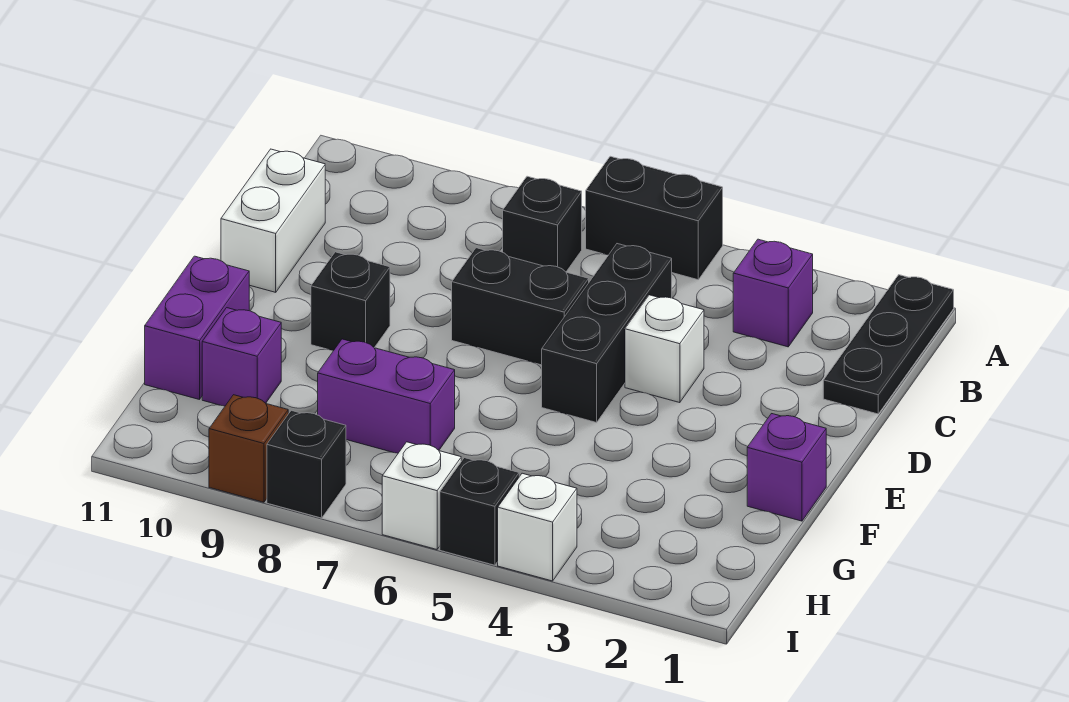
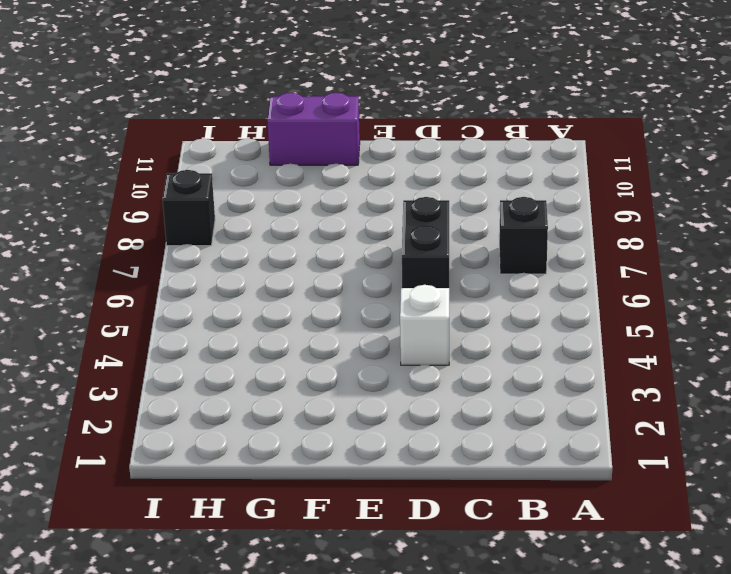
none -> black plate A1:C1 level 1
none -> black brick A5:A6 level 1
none -> purple brick B3 level 1

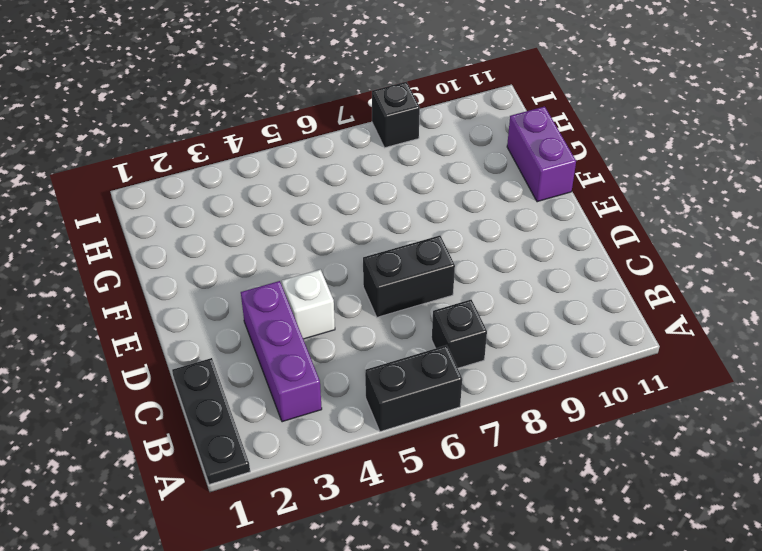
purple brick B3:D3 level 1 -> purple brick B3 level 1
none -> black brick C5:E5 level 1
none -> white brick C11:D11 level 1
none -> black brick E9 level 1

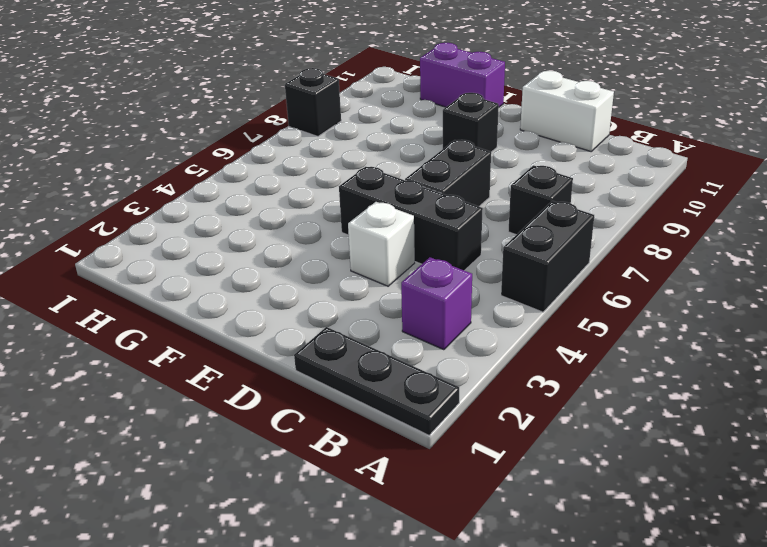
none -> purple brick F1 level 1
none -> purple brick G7:G8 level 1
none -> purple brick G10 level 1

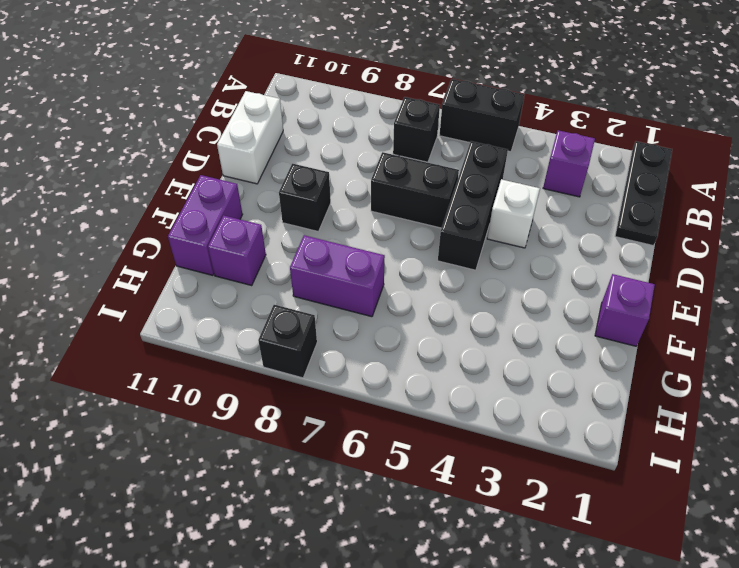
none -> white brick I4 level 1
none -> black brick I5 level 1
none -> white brick I6 level 1

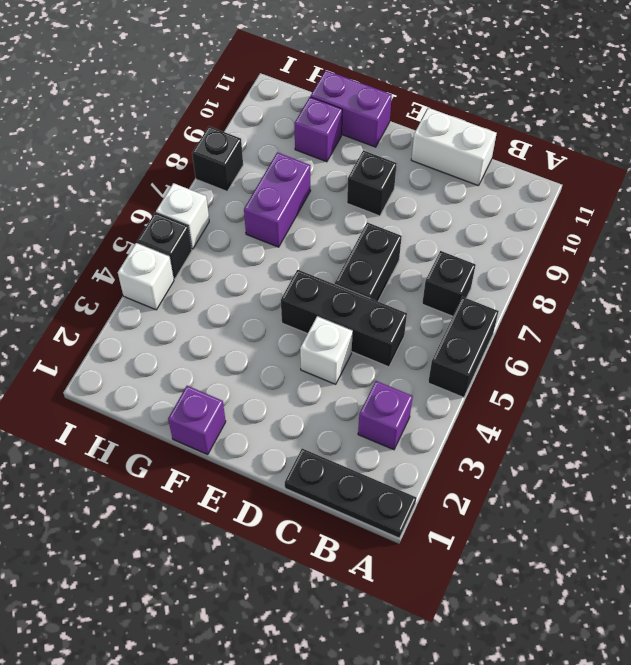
none -> brown brick I9 level 1

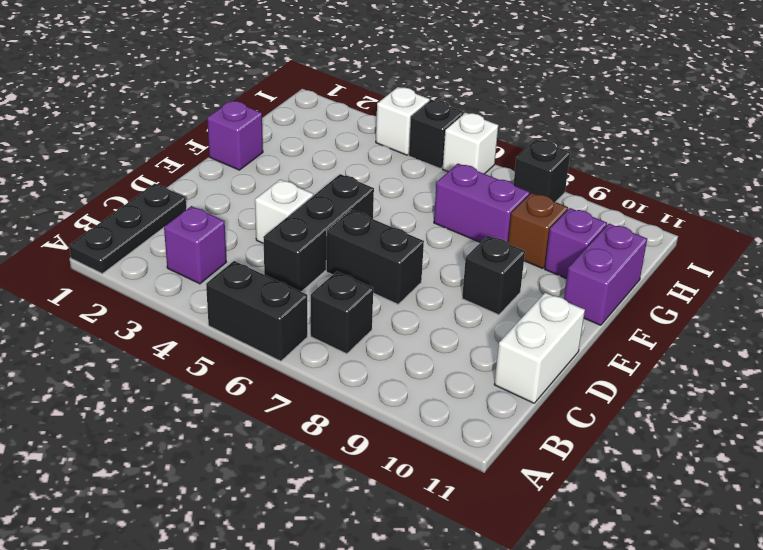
brown brick G9 level 1 -> brown brick I9 level 1

